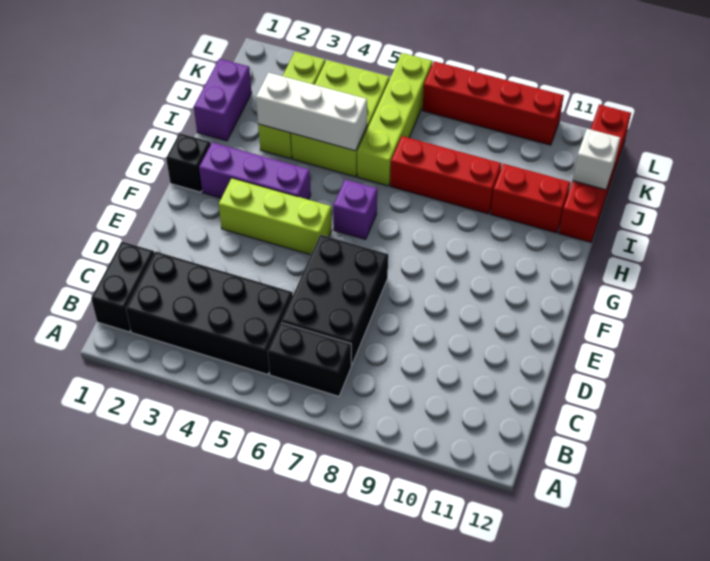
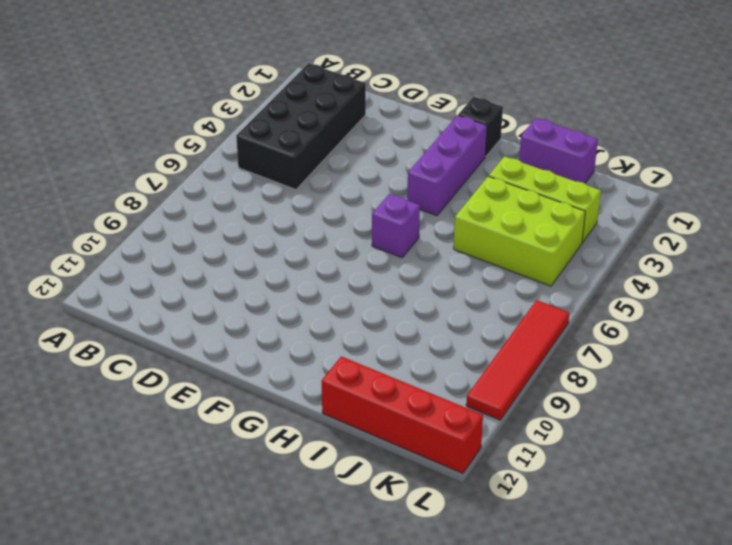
red tile L7:L10 level 1 -> red brick L7:L10 level 1
none -> black brick B1:C1 level 1
none -> black brick B6:B7 level 1
none -> black brick C6:E7 level 1

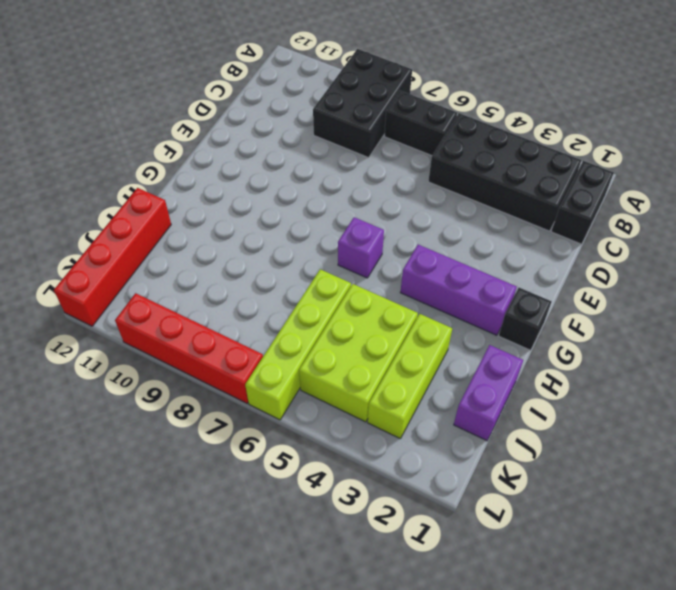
black brick A8:C9 level 1 -> black brick C6:E7 level 1
none -> lime brick F3:F5 level 1
none -> red brick I7:I9 level 1
none -> red brick I10:I11 level 1

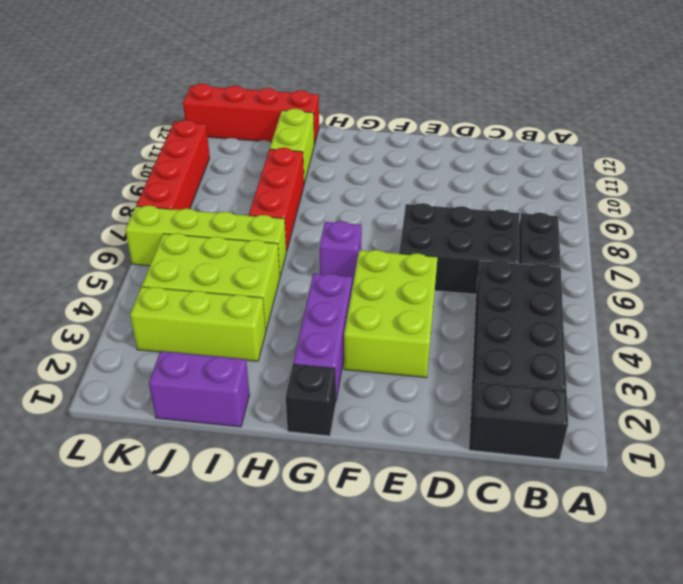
lime brick E3:F5 level 1 -> lime brick F3:F5 level 1
lime brick I10:I11 level 1 -> red brick I10:I11 level 1
none -> white brick I3:I5 level 2
none -> white brick J12 level 2

